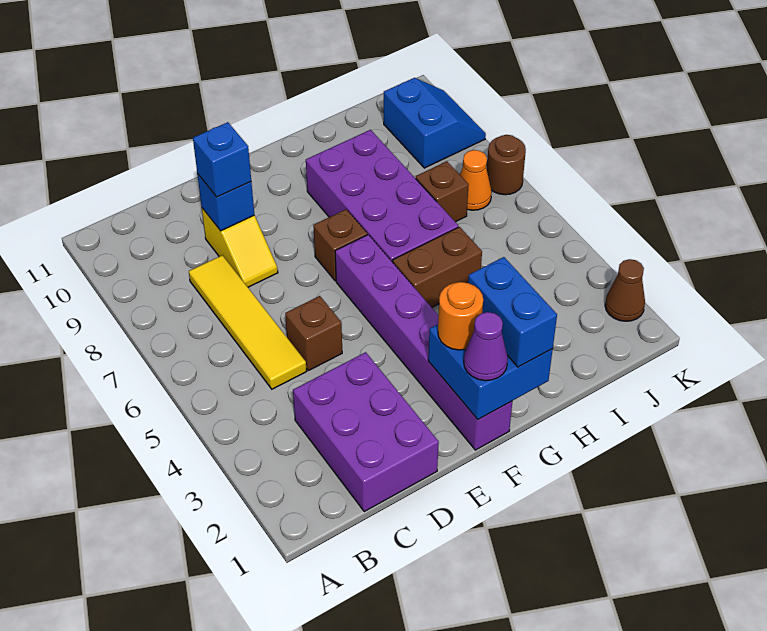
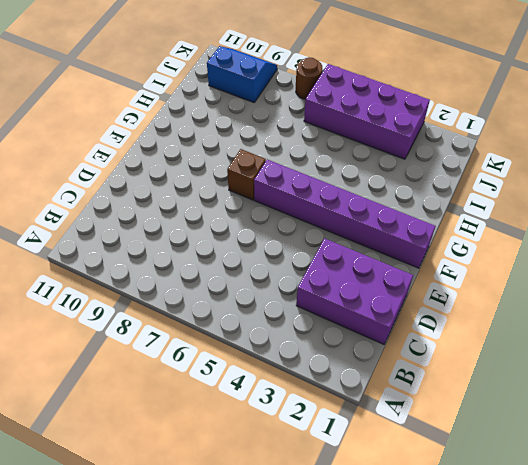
purple brick J3:K6 level 1 -> purple brick G6:H9 level 1
none -> yellow tile C5:C8 level 1
none -> brown brick D5 level 1
none -> yellow slope D8:D9 level 1 top 9

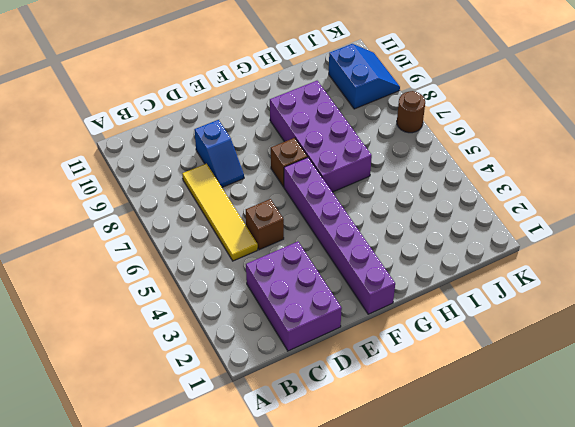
blue slope D8:D9 level 1 top 9 -> yellow slope D8:D9 level 1 top 9
none -> brown brick G5:H5 level 1
none -> brown brick I7 level 1
none -> orange cone J7 level 1

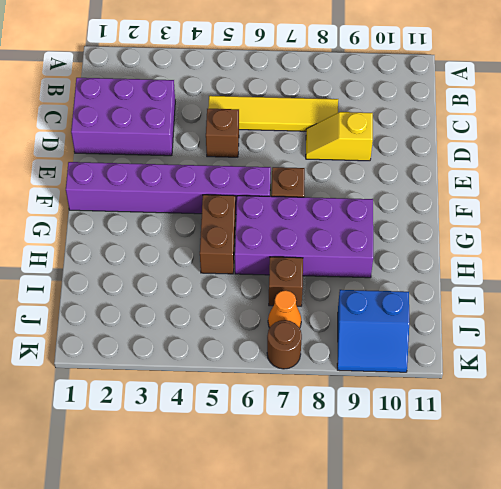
none -> brown cone K2 level 1
none -> blue brick D9 level 2
none -> blue brick F1:G2 level 2

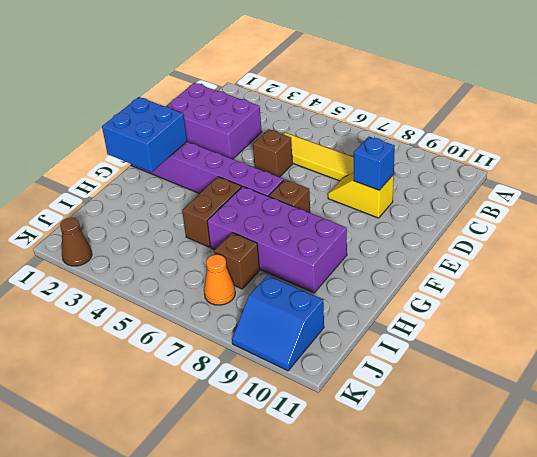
none -> brown round brick K7 level 1
none -> blue brick D9 level 3
none -> purple cone F1 level 3

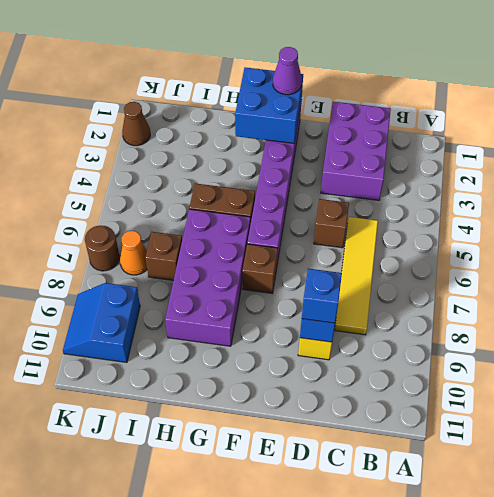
none -> orange round brick F2 level 3
none -> blue brick G1:G2 level 3

